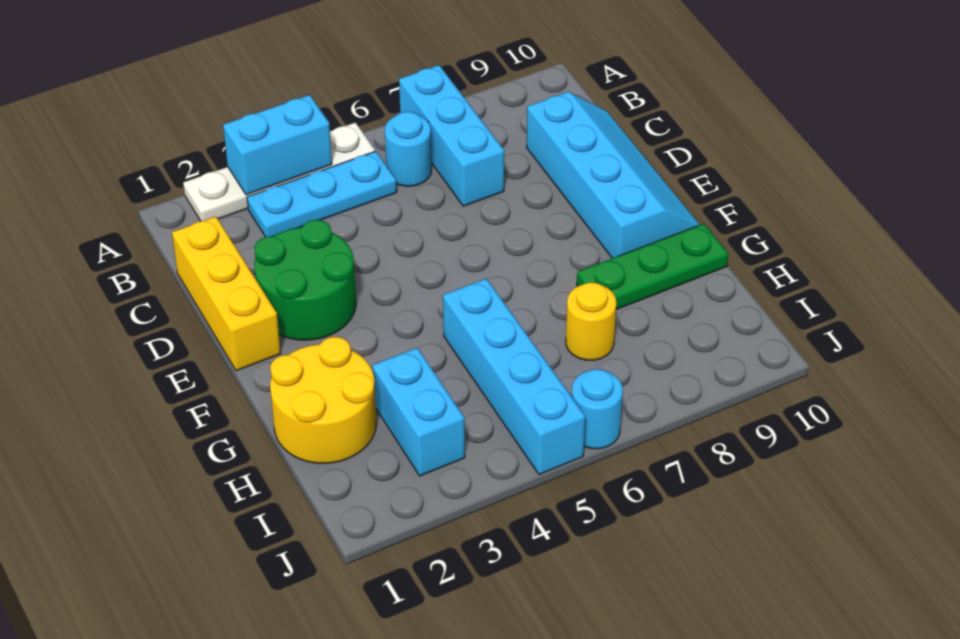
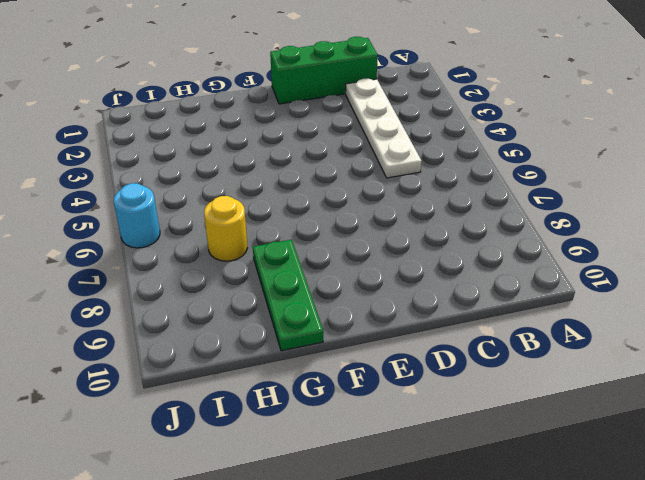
green brick C1:E1 level 1 -> yellow brick C1:E1 level 1
white plate C2:C5 level 1 -> white plate A2:A5 level 1
none -> cyan brick A7:C7 level 1
none -> cyan plate B3:B5 level 1
none -> cyan round brick B6 level 1

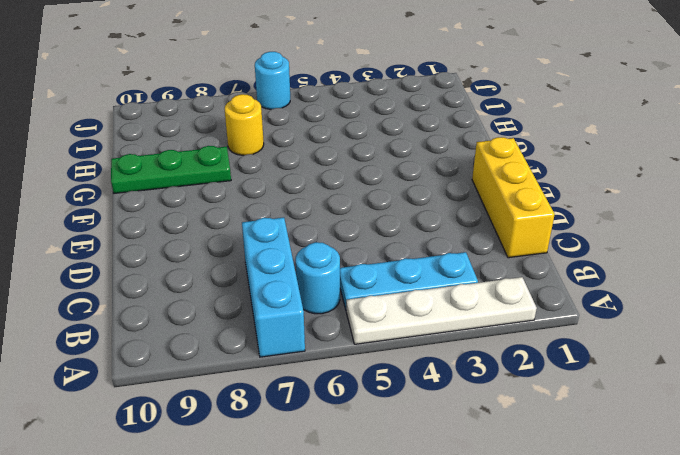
none -> cyan slope C9:F10 level 1 top 9
none -> green round brick D2:E3 level 1
none -> yellow round brick G1:H2 level 1

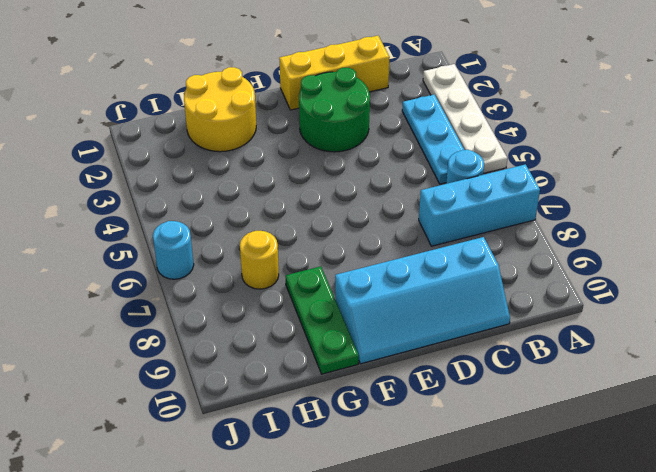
none -> cyan brick G5:J5 level 1
none -> cyan brick H3:I3 level 1
none -> cyan brick A3:A4 level 2

